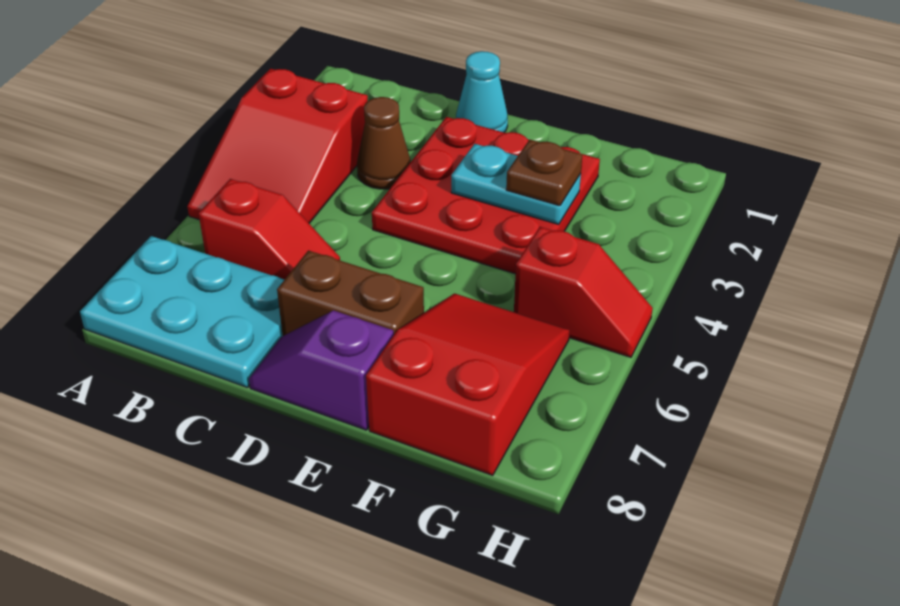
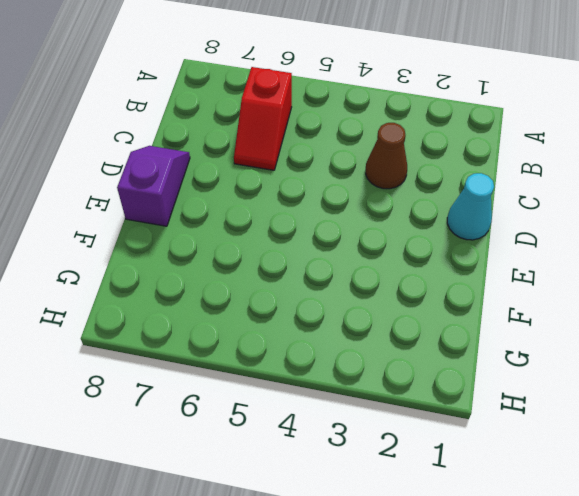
none -> red slope A3:B5 level 1 top 3
none -> cyan plate A7:C8 level 1
none -> red plate D2:F4 level 1

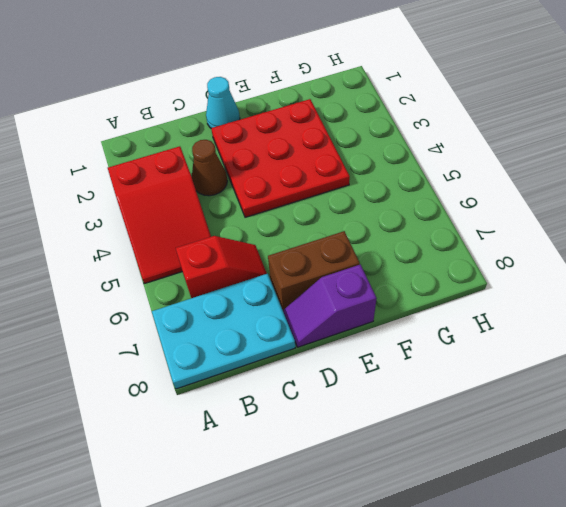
none -> red slope F6:G8 level 1 top 8
none -> red slope G5:H5 level 1 top G
none -> cyan plate E3:F3 level 2

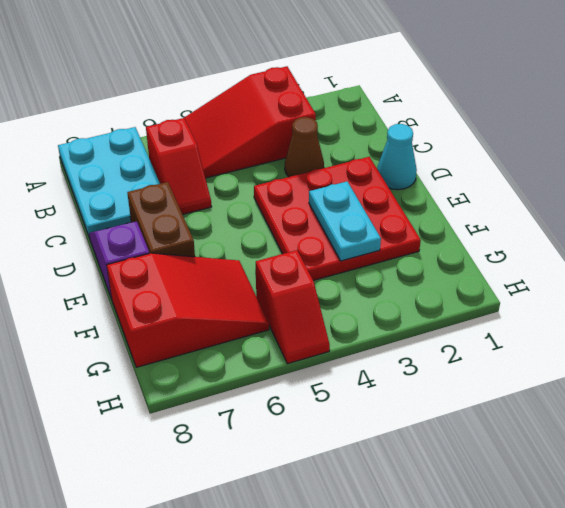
none -> brown plate F3 level 3

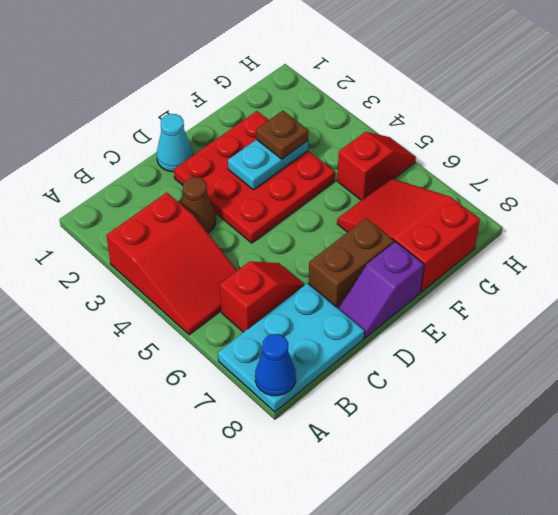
blue cone A8 level 2 -> none

